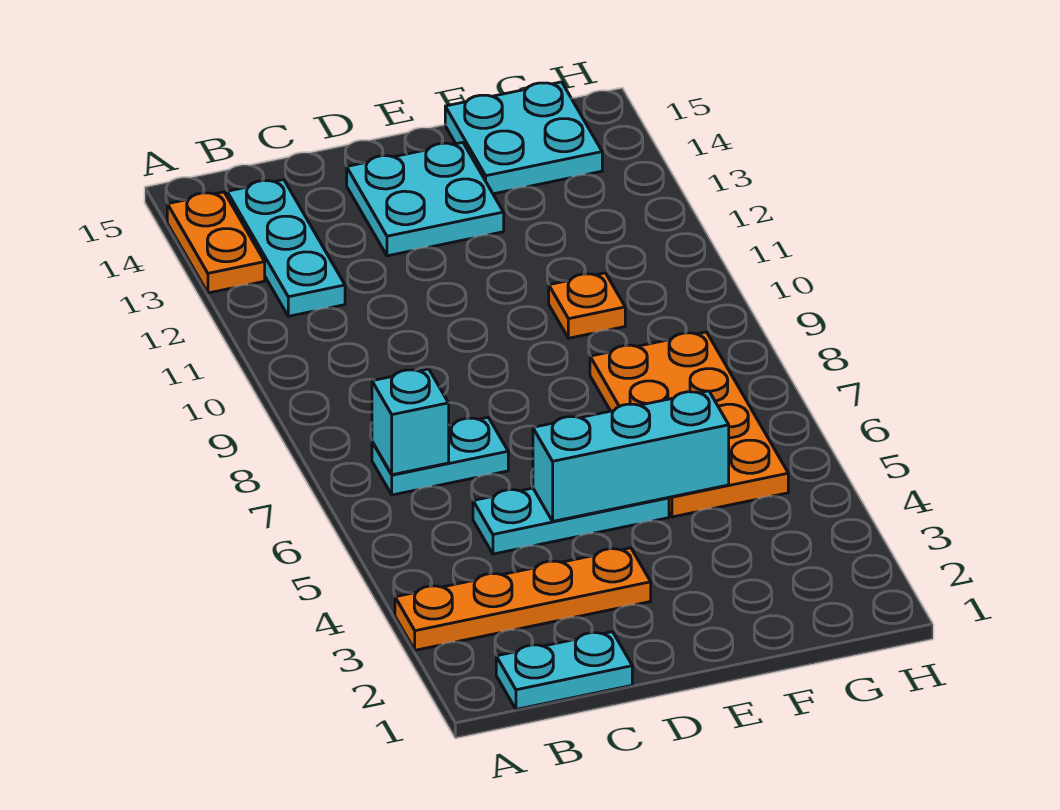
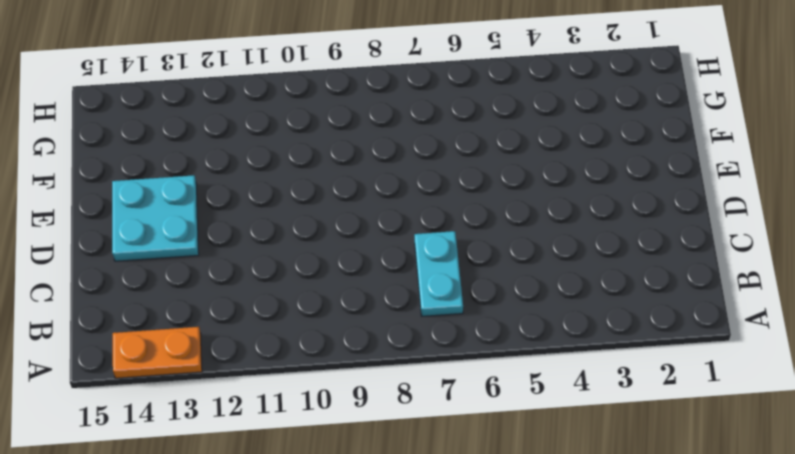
none -> orange plate A3:D3 level 1
none -> cyan plate B1:C1 level 1
none -> cyan plate B12:B14 level 1

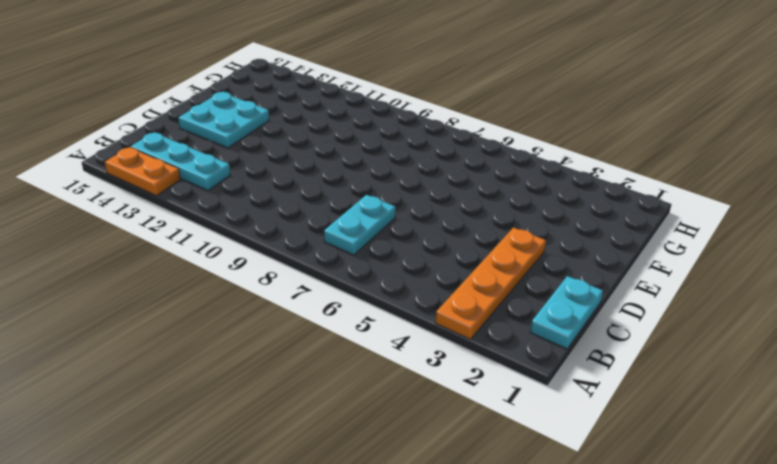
none -> cyan plate C5:E5 level 1
none -> orange plate F5:G8 level 1
none -> orange plate F10 level 1

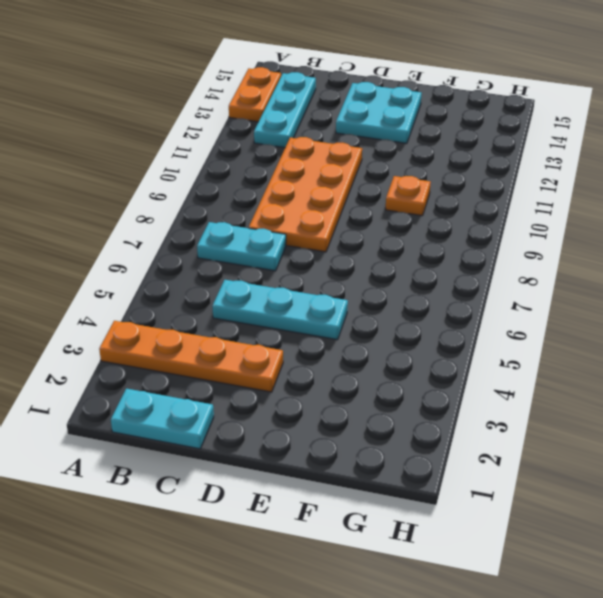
orange plate C8:D11 level 1 -> orange plate F5:G8 level 1
none -> cyan plate F14:G15 level 1
none -> cyan brick B7 level 2
none -> cyan brick D5:F5 level 2

